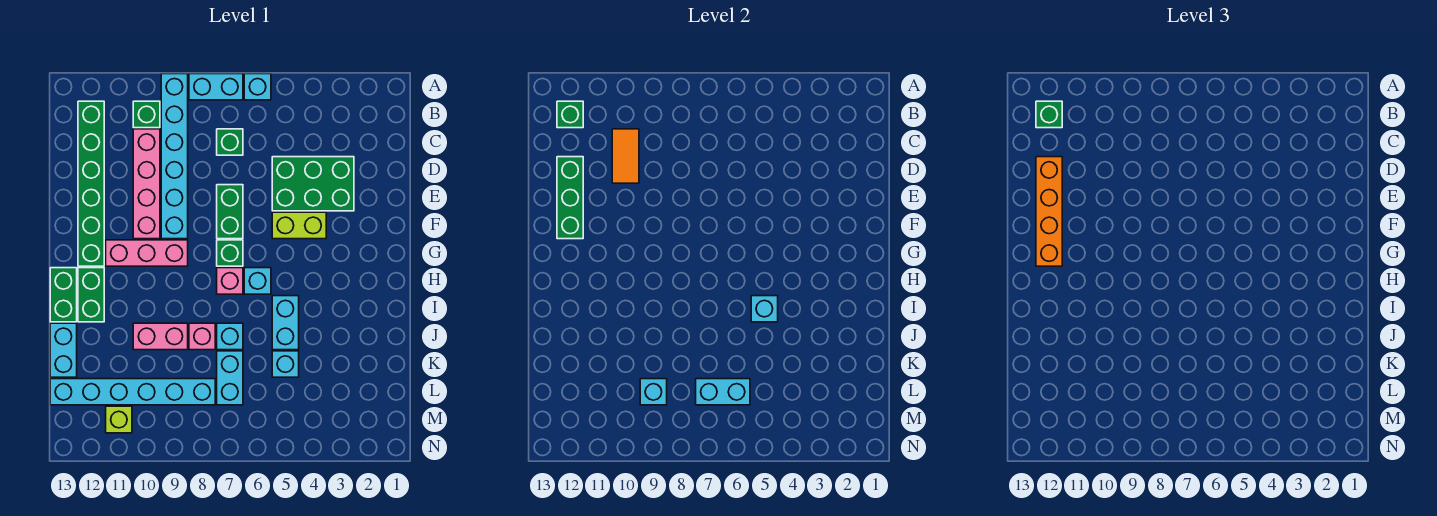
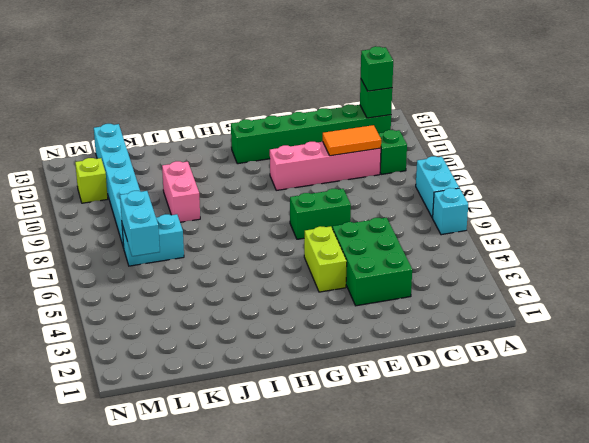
none -> cyan brick A9:F9 level 1
none -> green brick C7 level 1
none -> green brick G7 level 1
none -> pink brick G9:G11 level 1

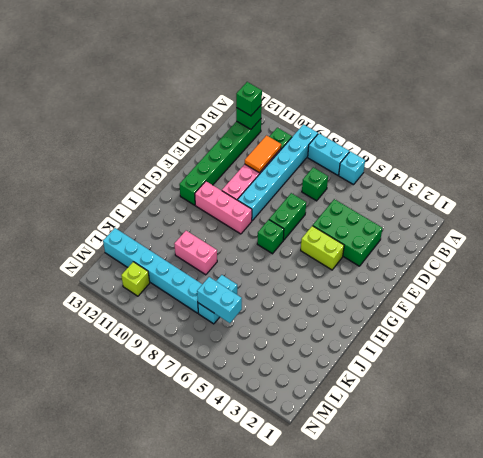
none -> cyan brick H6 level 1
none -> pink brick H7 level 1
none -> green brick H12:I12 level 1
none -> green brick H13:I13 level 1

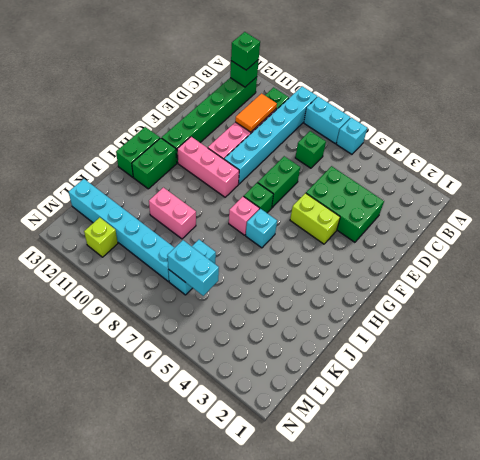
none -> cyan brick I5:J5 level 1
none -> cyan brick J7 level 1
none -> pink brick J8 level 1
none -> cyan brick J13:K13 level 1

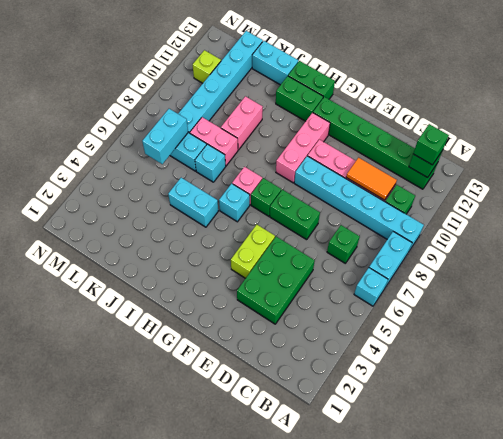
pink brick J8:K8 level 1 -> pink brick J8 level 1
none -> cyan brick K5 level 1
none -> green brick D12:F12 level 2
none -> cyan brick I5 level 2
none -> cyan brick L9 level 2

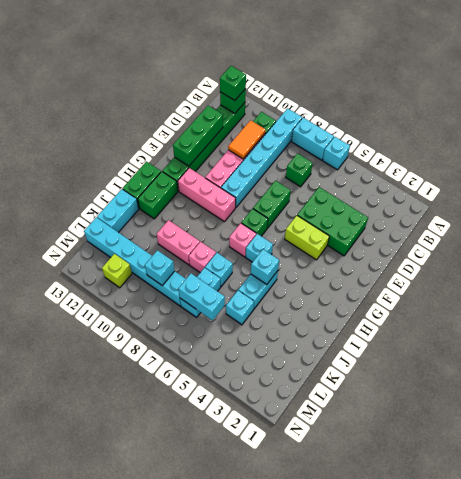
none -> orange brick D12:G12 level 3

